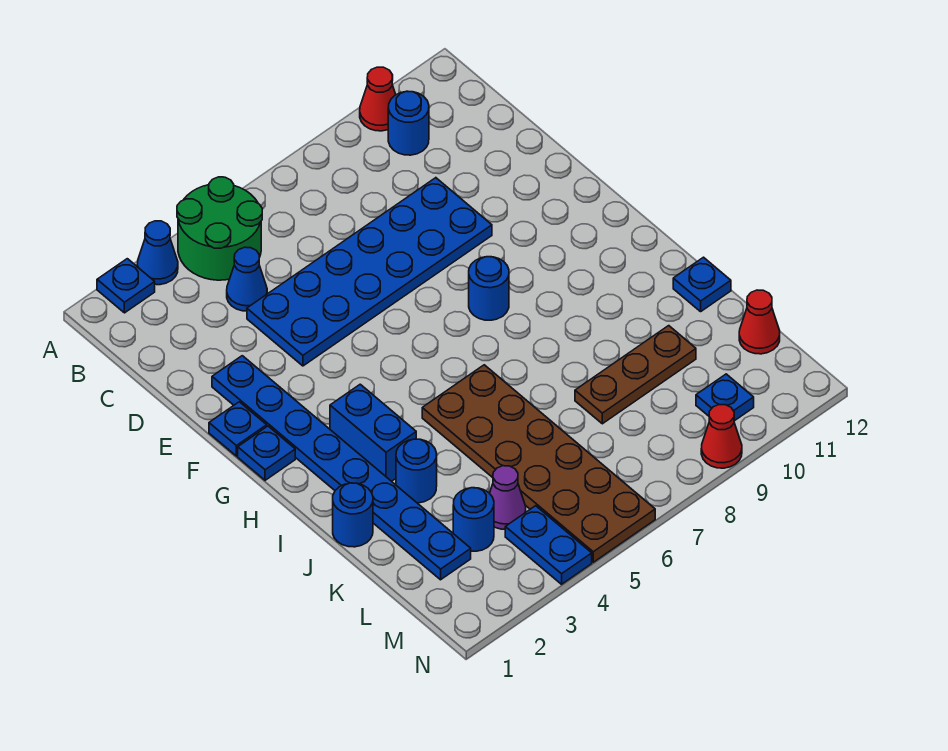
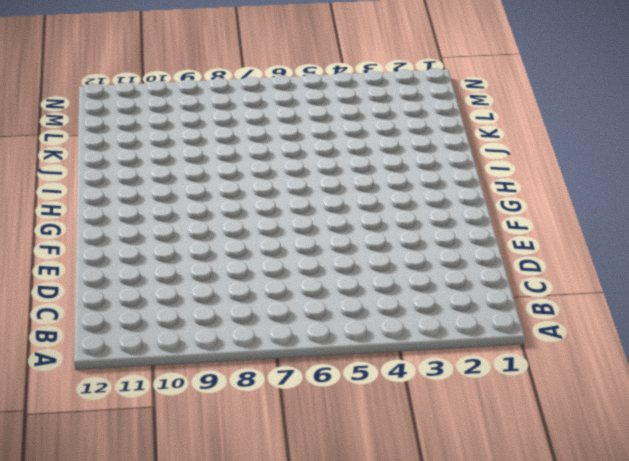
none -> blue plate A2 level 1
none -> blue cone A3 level 1
none -> green round brick A4:B5 level 1

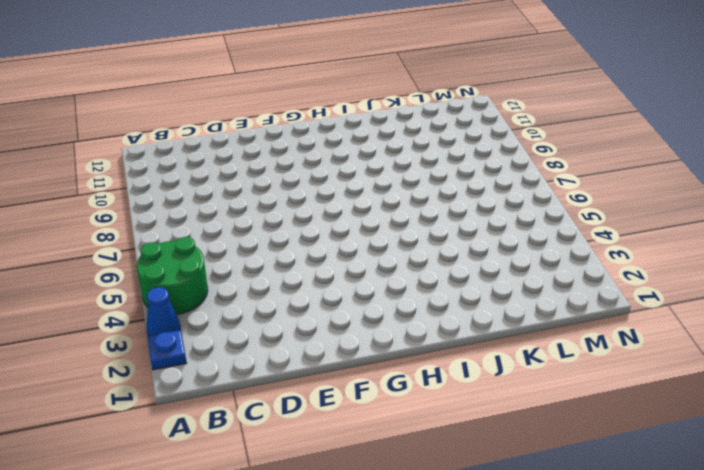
none -> red cone A10 level 1
none -> blue round brick B10 level 1
none -> blue cone C4 level 1

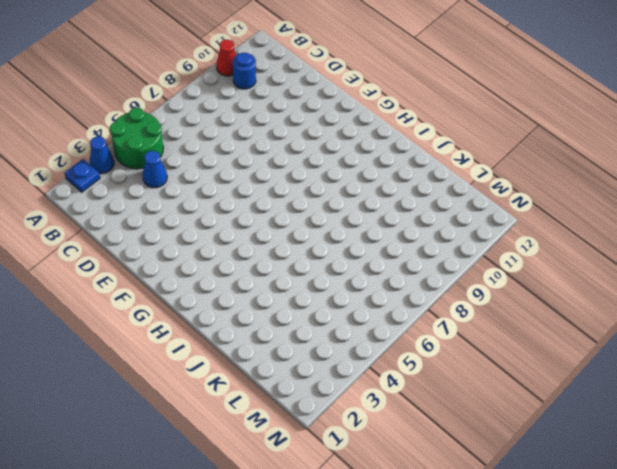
none -> blue plate D4:E9 level 1
none -> blue plate E2:L2 level 1
none -> blue plate F1 level 1

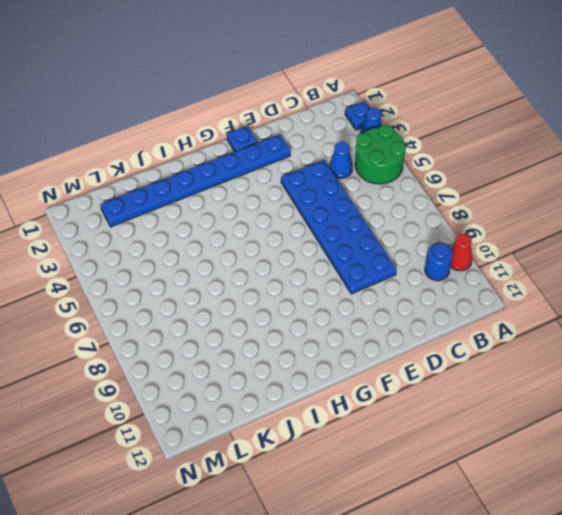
none -> blue plate G1 level 1
none -> blue round brick G8 level 1
none -> blue brick H3:I3 level 1

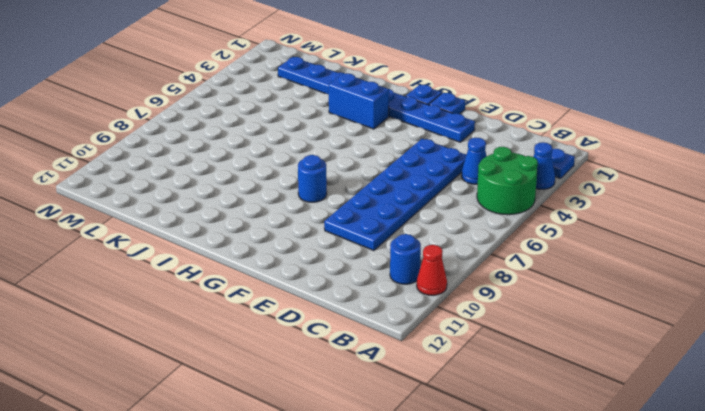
none -> brown plate I5:N6 level 1
none -> blue round brick J1 level 1
none -> blue round brick J3 level 1

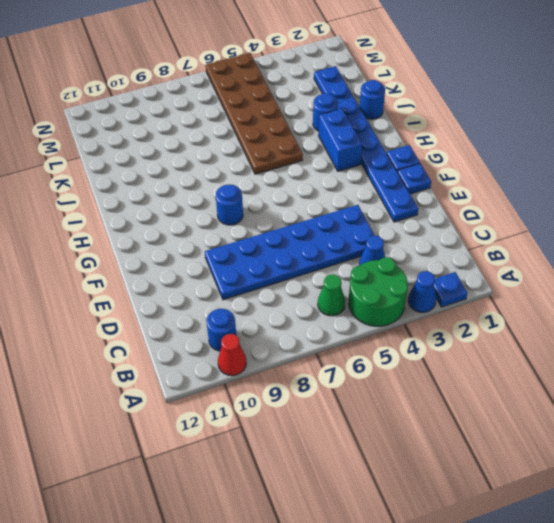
green cone B6 level 1 -> none
none -> blue plate J12 level 1
none -> brown plate K8:K10 level 1
none -> blue round brick L3 level 1

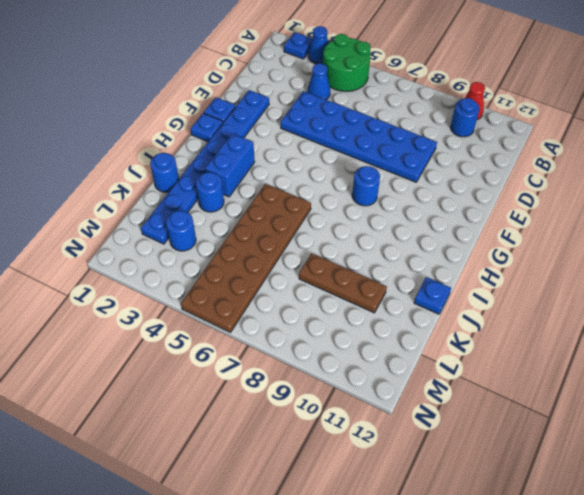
none -> purple cone L4 level 1
none -> red cone L12 level 1
none -> blue plate M4:N4 level 1

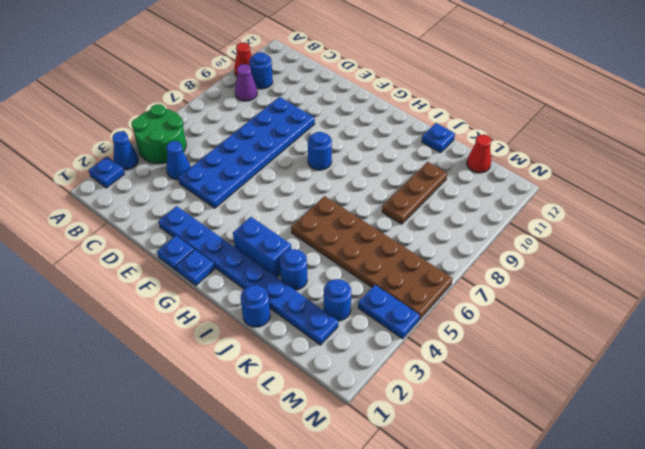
purple cone B9 level 1 -> purple cone L4 level 1
none -> blue plate M10 level 1
none -> red cone N9 level 1

